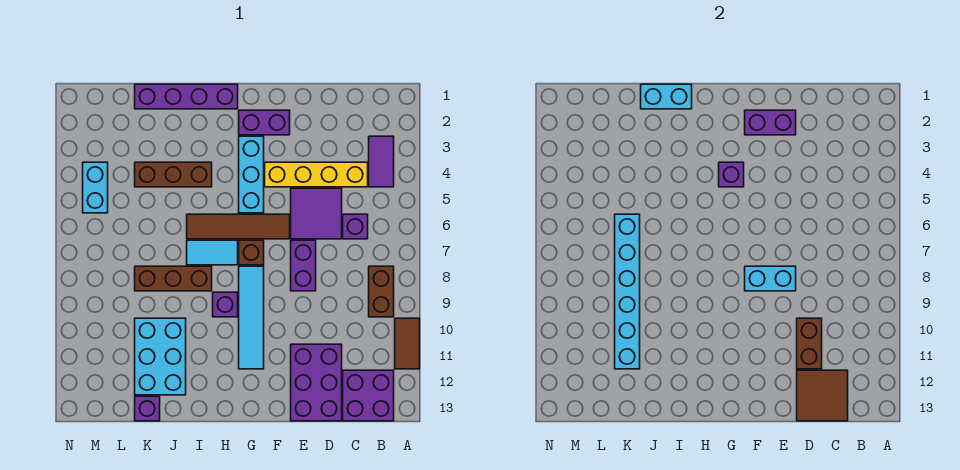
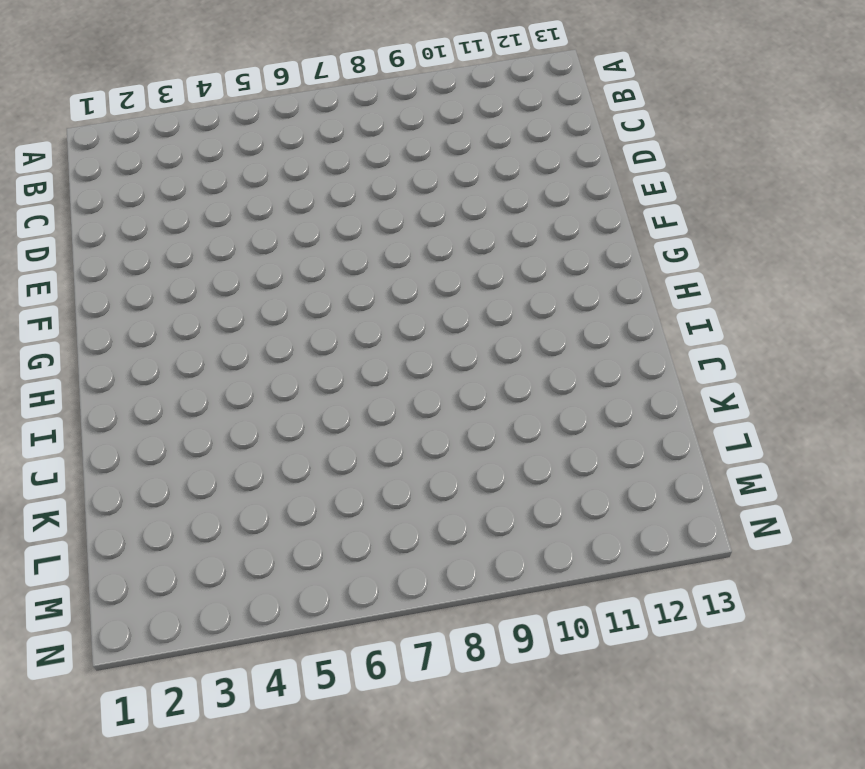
none -> brown tile A10:A11 level 1
none -> purple tile B3:B4 level 1
none -> brown brick B8:B9 level 1

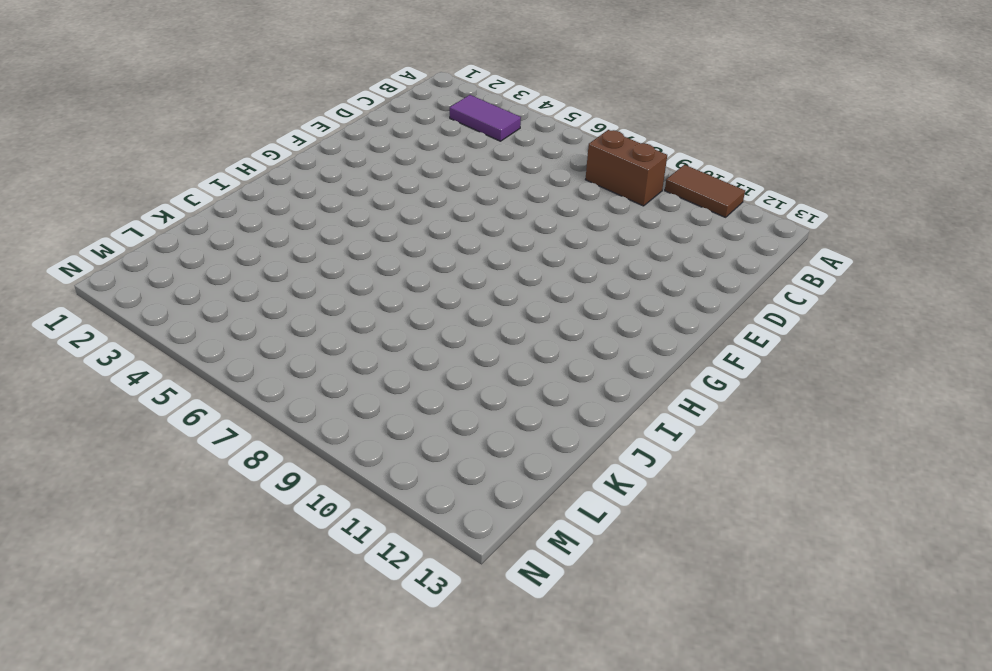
none -> purple brick B12:C13 level 1
none -> yellow brick C4:F4 level 1
none -> purple brick C6 level 1

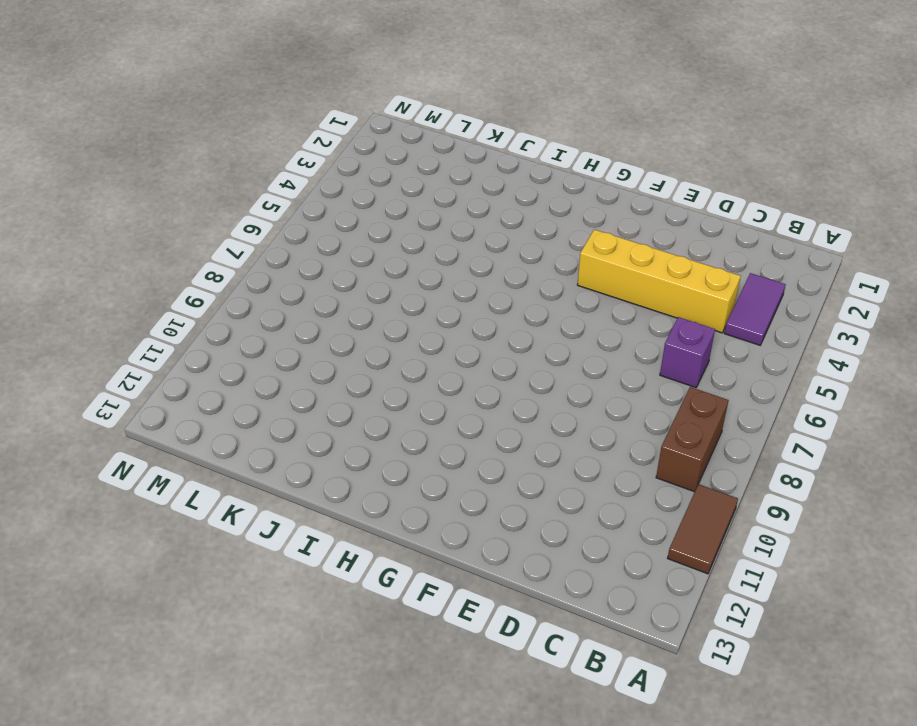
none -> purple brick B12:C13 level 1
none -> purple tile D5:E6 level 1
none -> purple brick D11:E13 level 1

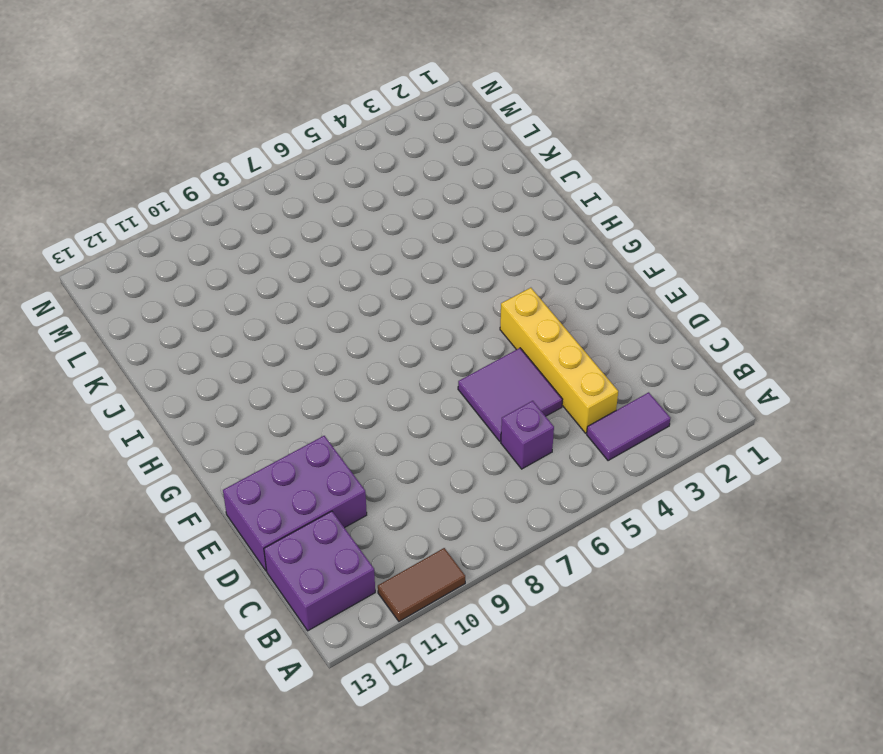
none -> brown brick B8:B9 level 1
none -> purple brick E7:E8 level 1
none -> purple brick F2:G2 level 1

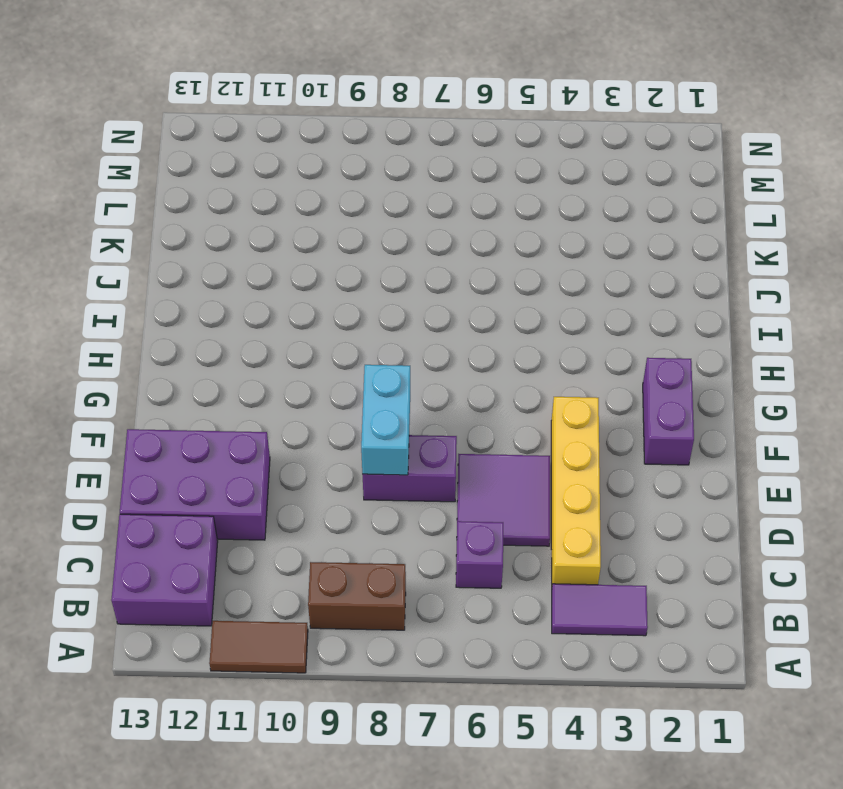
none -> brown tile F6:I6 level 1
none -> cyan brick G3:G5 level 1
none -> brown brick G7 level 1

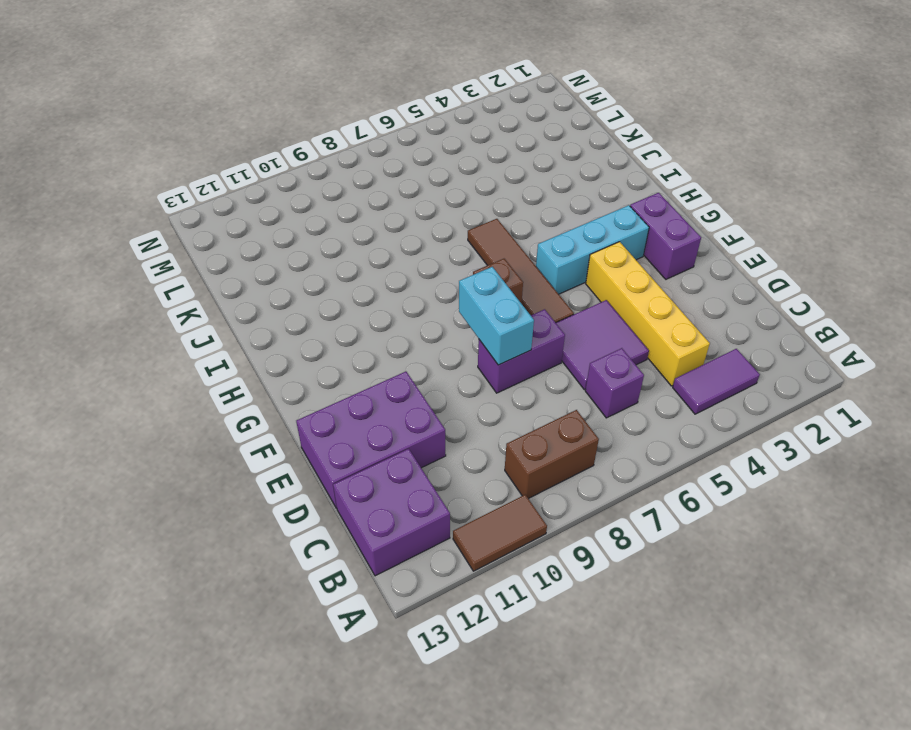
none -> cyan tile G8:G11 level 1
none -> purple brick H1:K1 level 1
none -> cyan tile H7:I7 level 1

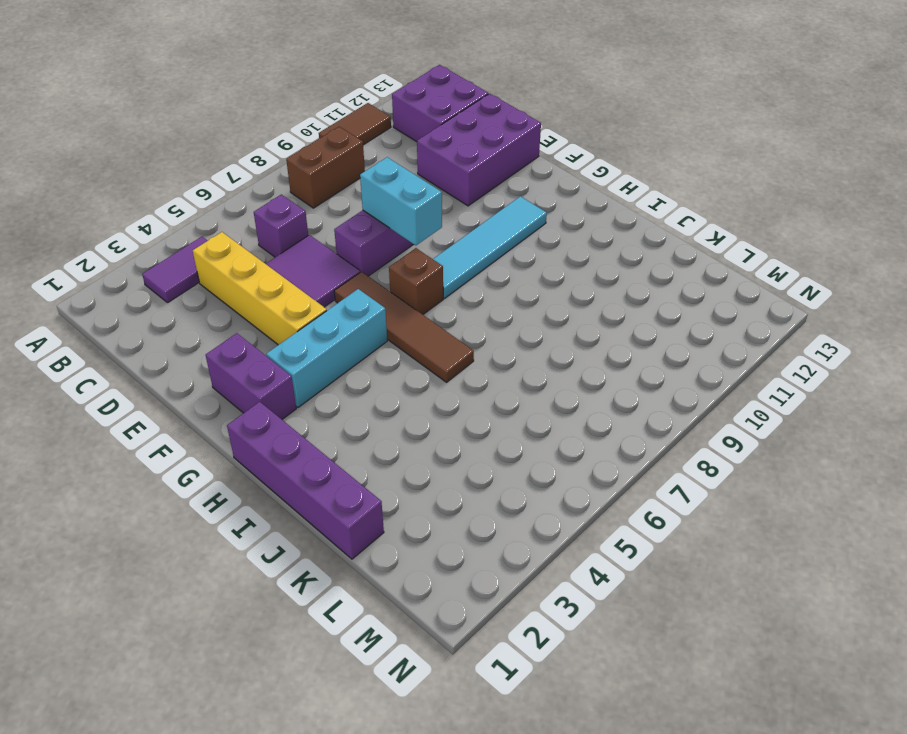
none -> cyan tile H7:I7 level 1
none -> purple brick H9 level 1
none -> brown brick I4:K4 level 1

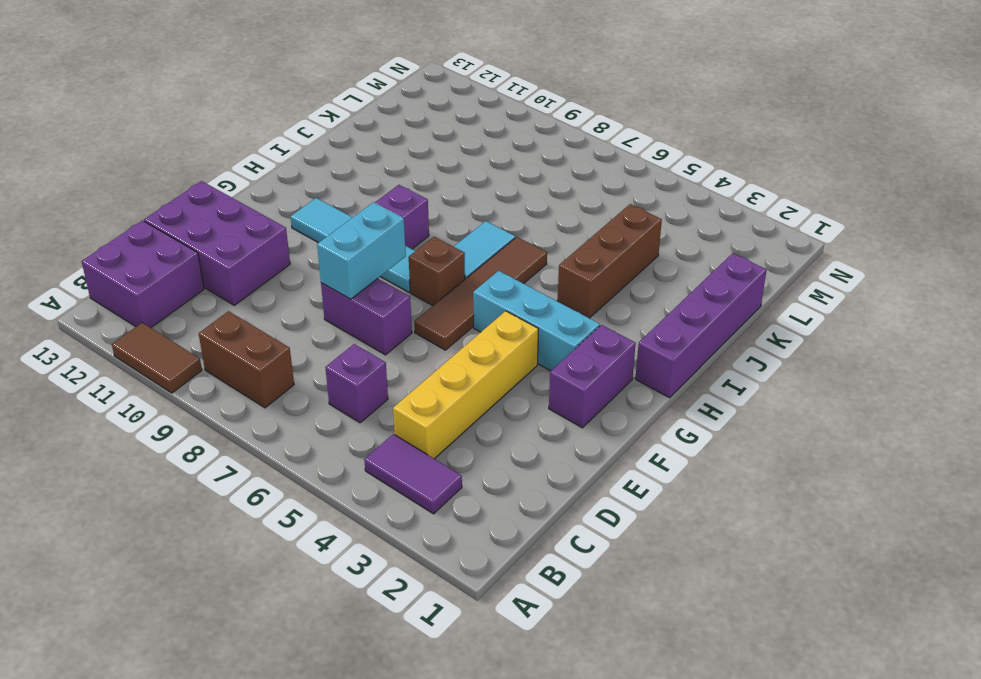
none -> purple tile D5:E6 level 1
none -> brown brick I8:K8 level 1
none -> cyan brick J10:K12 level 1

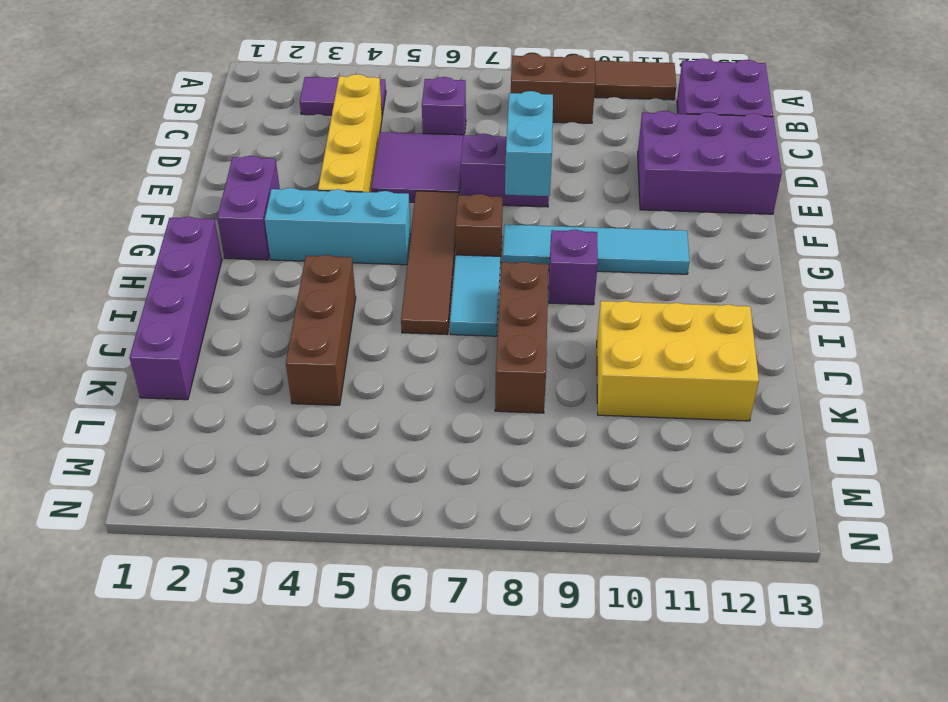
yellow brick J10:K12 level 1 -> cyan brick J10:K12 level 1
none -> purple brick K13 level 1
none -> cyan brick M4:M5 level 1
none -> brown tile C12:D13 level 2

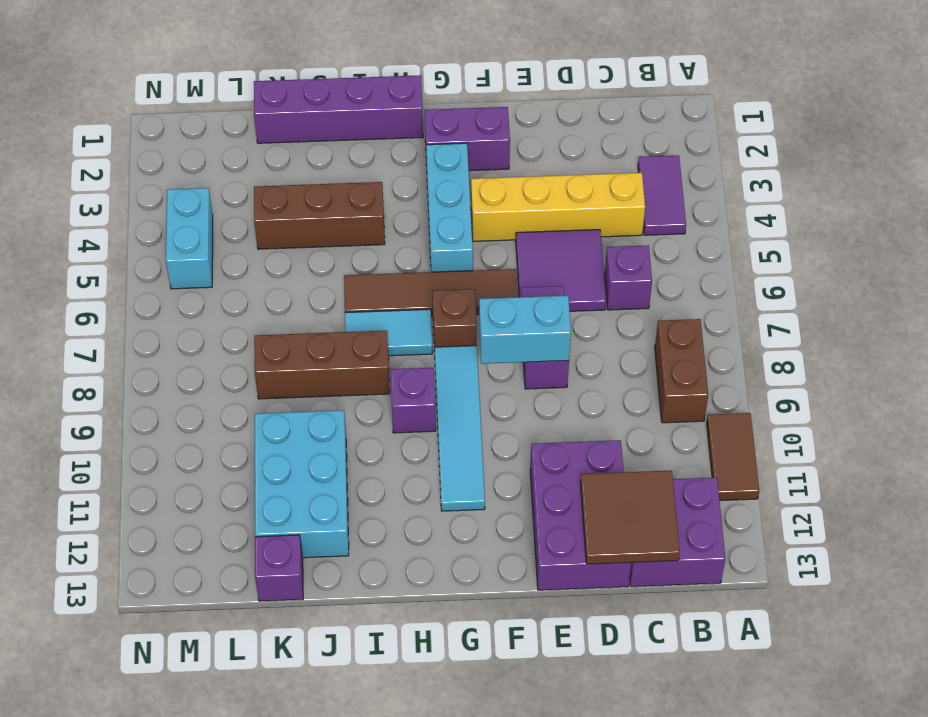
none -> brown brick D10:D11 level 2
none -> purple brick E2:F2 level 2
none -> purple brick G4 level 2

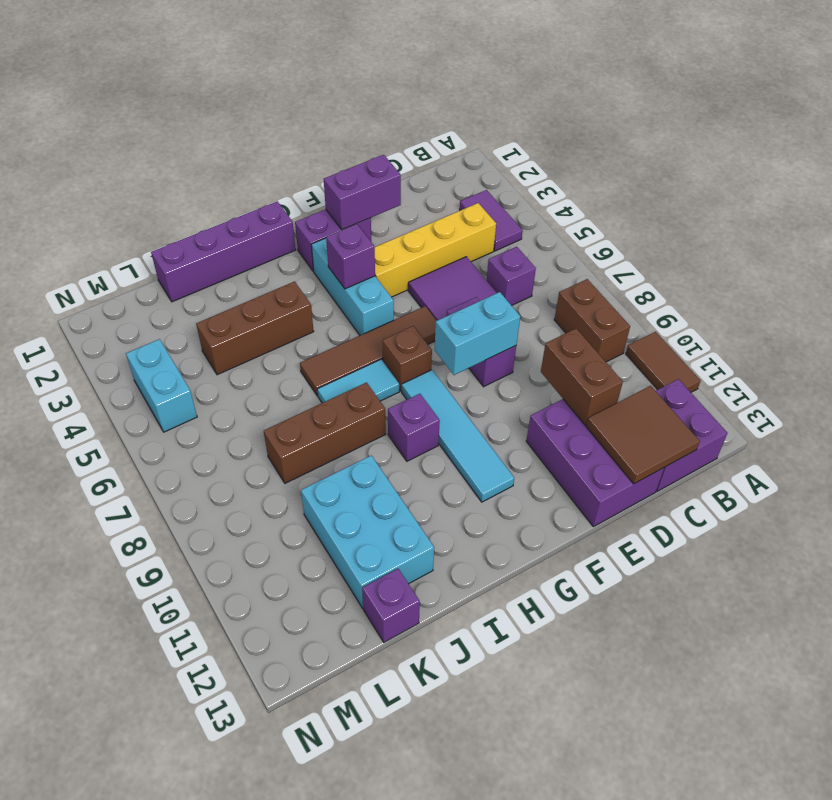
none -> cyan brick I1:J1 level 2
none -> cyan brick K6:K11 level 2

